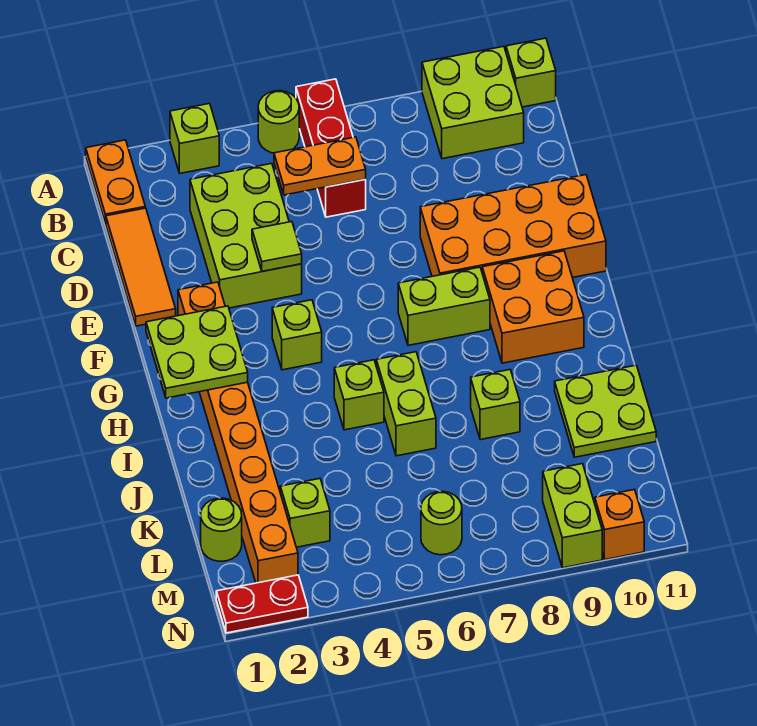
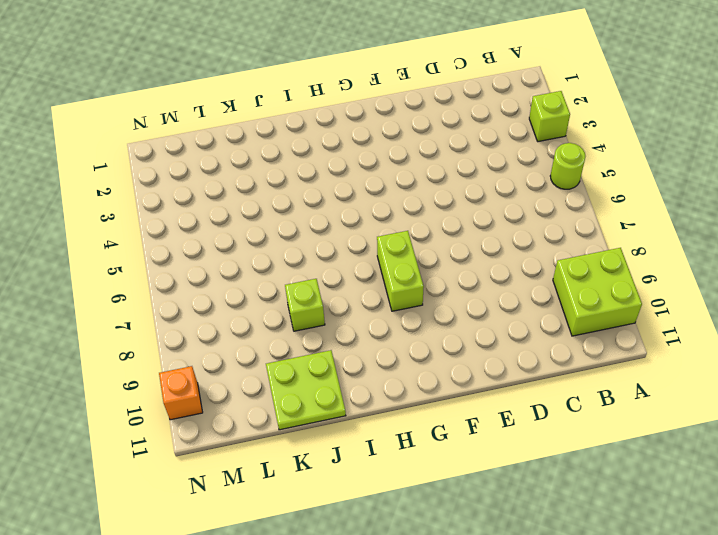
none -> orange plate A1:B1 level 1
none -> red brick A6:C6 level 1
none -> lime brick A11 level 1

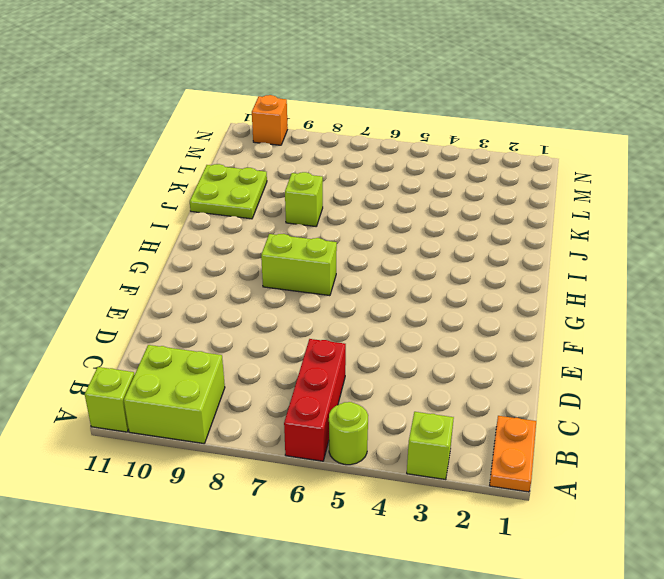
none -> orange tile C1:E1 level 1
none -> lime brick C3:E4 level 1
none -> orange brick E8:F11 level 1

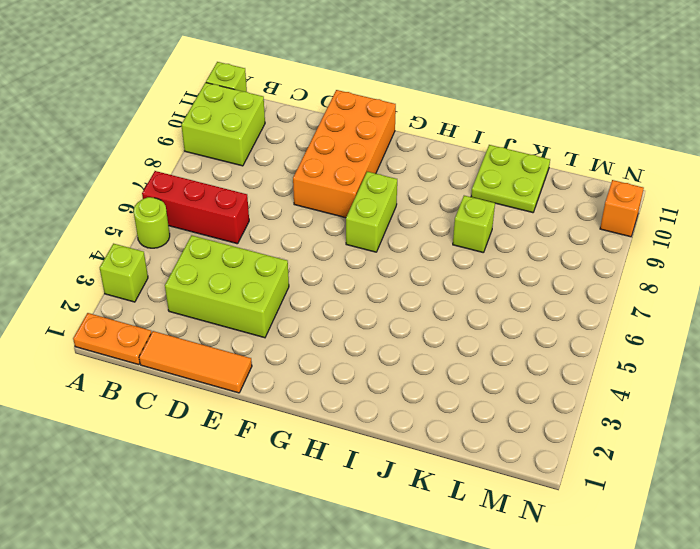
none -> orange brick F2:M2 level 1
none -> lime brick G4 level 1
none -> orange brick G9:H10 level 1

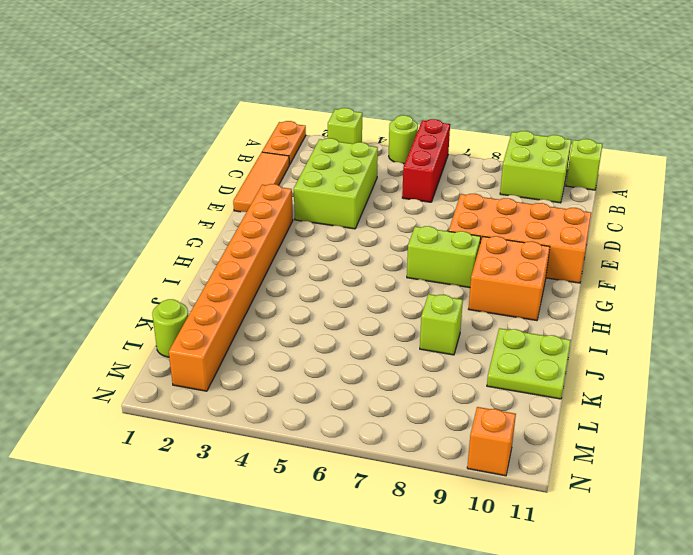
none -> lime brick G4 level 1
none -> lime brick I5 level 1
none -> lime brick I6:J6 level 1

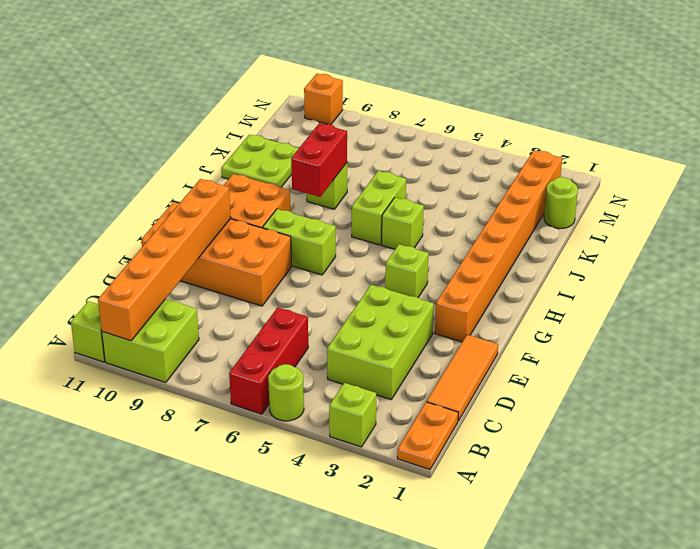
orange brick A10:F10 level 2 -> none
red brick I8:J8 level 2 -> none
none -> lime brick L3 level 1
none -> lime round brick M6 level 1
none -> lime brick M9:N9 level 1

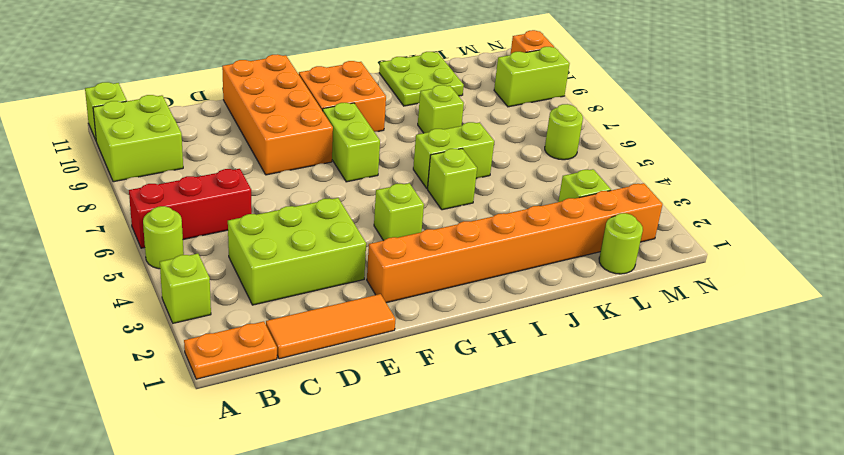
none -> red plate N1:N2 level 1
none -> orange plate C5:C6 level 2
none -> lime tile E4 level 2

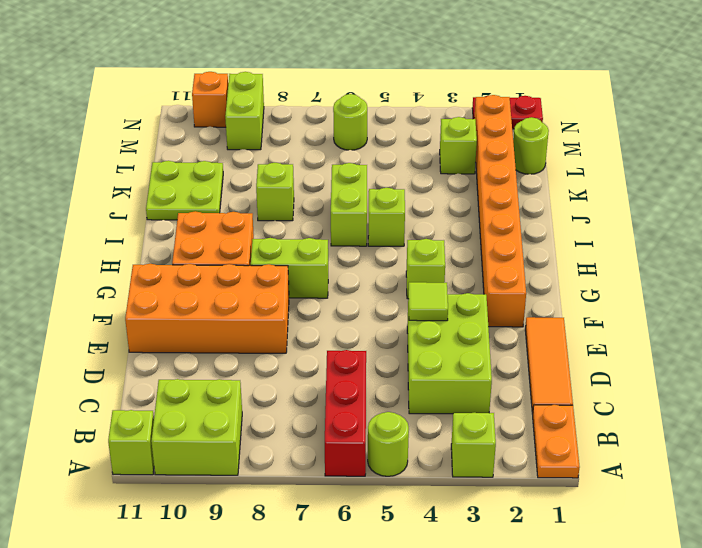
none -> orange plate C5:C6 level 2
none -> lime plate G1:H2 level 2

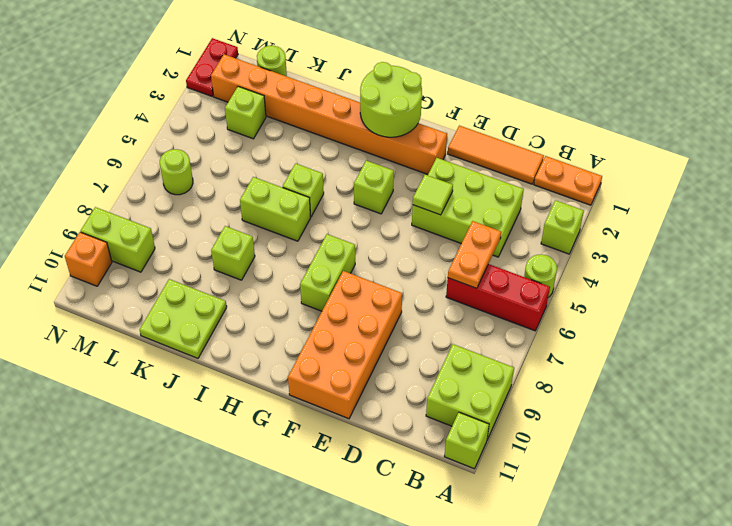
lime round brick G1:H2 level 2 -> lime plate G1:H2 level 2
none -> orange brick G9:H10 level 1

